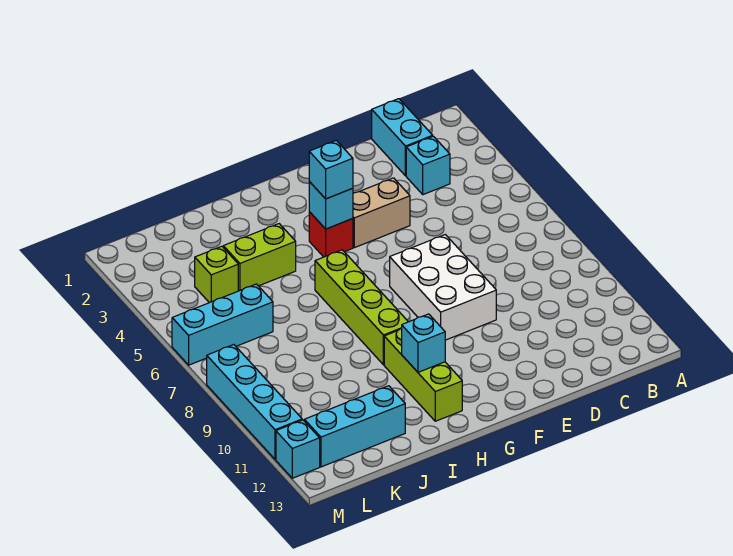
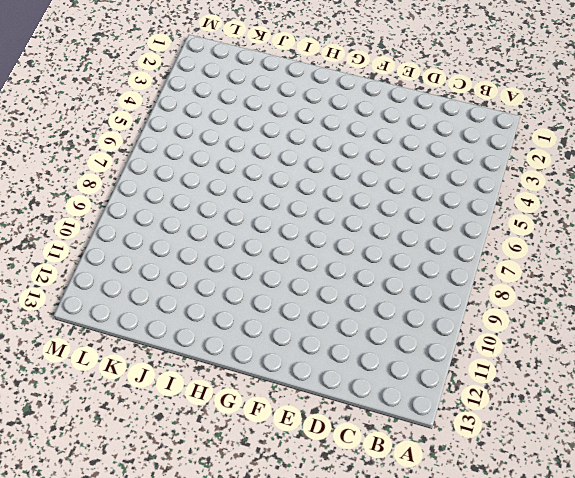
none -> cyan brick C1:C2 level 1
none -> cyan brick C3 level 1
none -> tan brick E4:F4 level 1

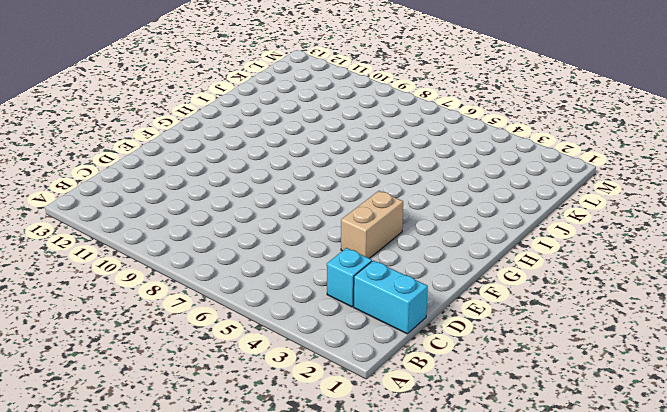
none -> white brick E7:F9 level 1
none -> red brick G4 level 1
none -> lime brick H6:H9 level 1

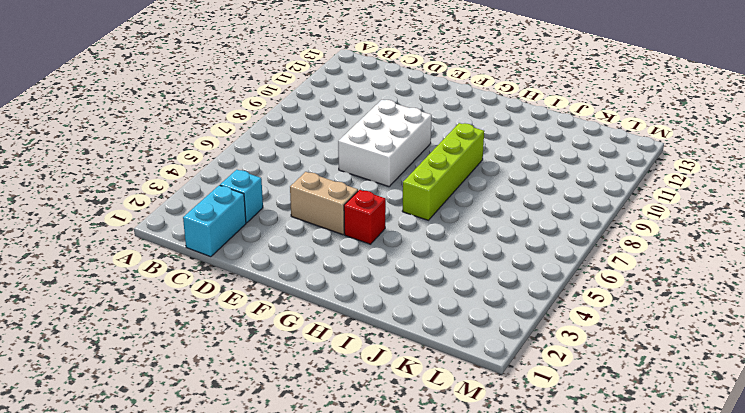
none -> lime brick H10:H12 level 1
none -> lime brick I4:J4 level 1
none -> cyan brick J12:L12 level 1

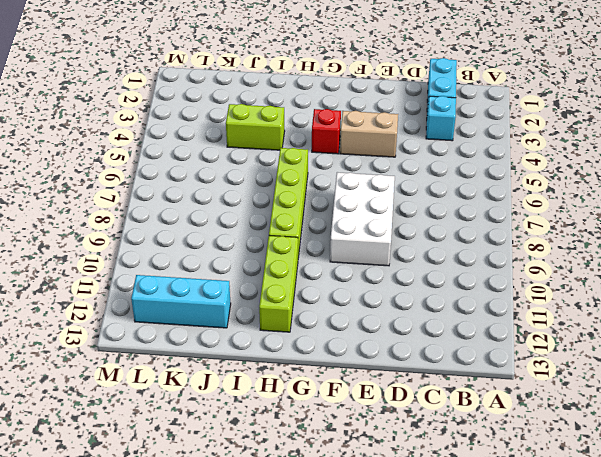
none -> lime brick K4 level 1
none -> cyan brick K6:M6 level 1
none -> cyan brick M8:M11 level 1

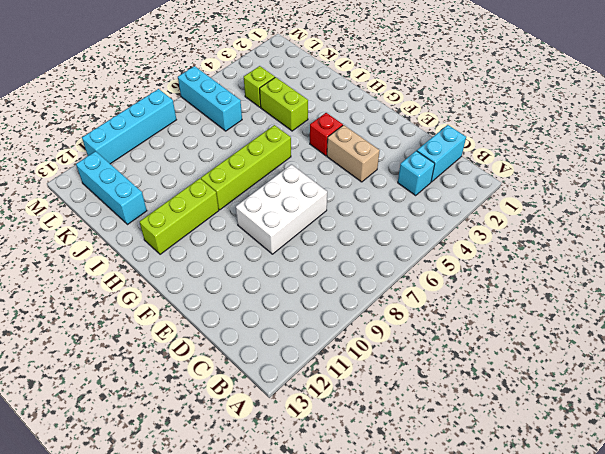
none -> cyan brick M12 level 1
none -> cyan brick G4 level 2
none -> cyan brick H11 level 2

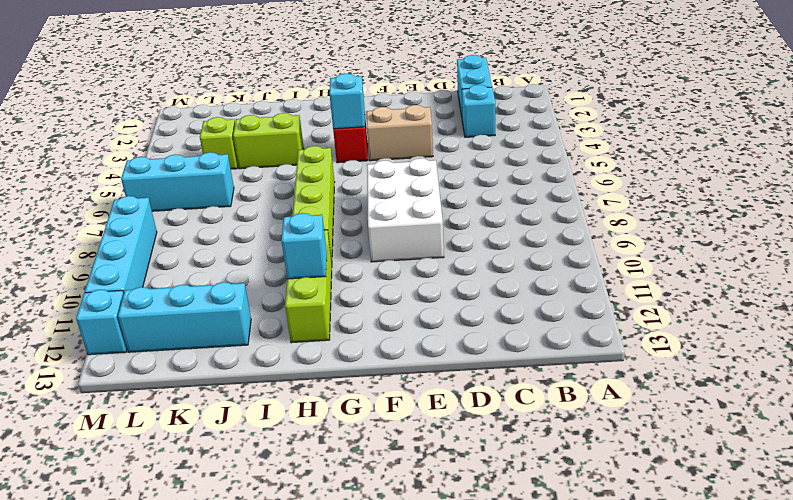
none -> cyan brick G4 level 3

